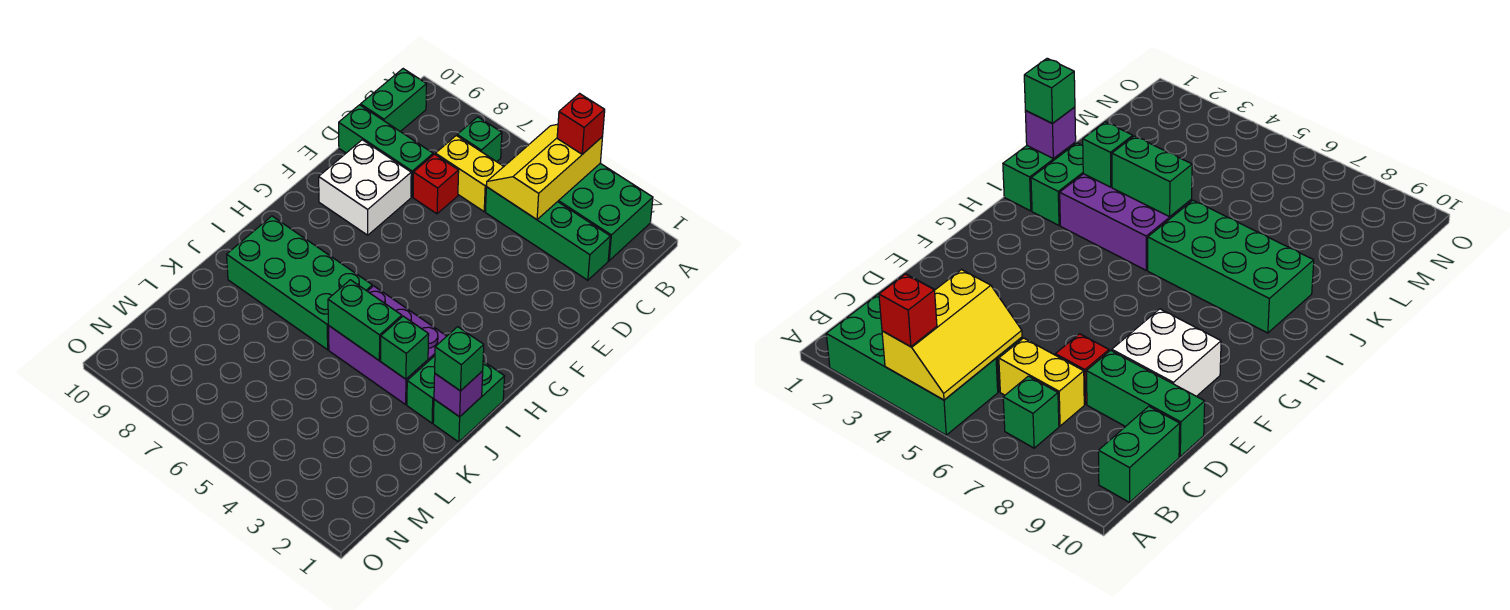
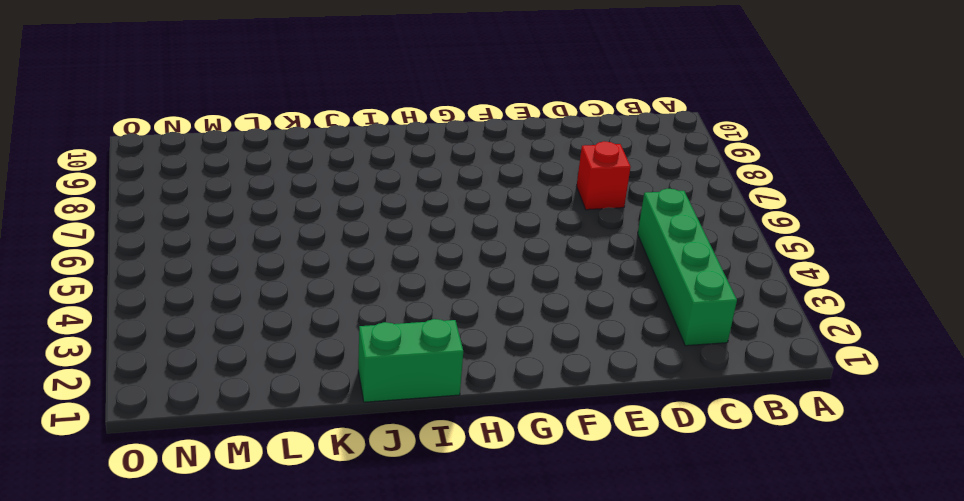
none -> green brick A2:B5 level 1
none -> green brick B7 level 1
none -> green brick B10:C10 level 1

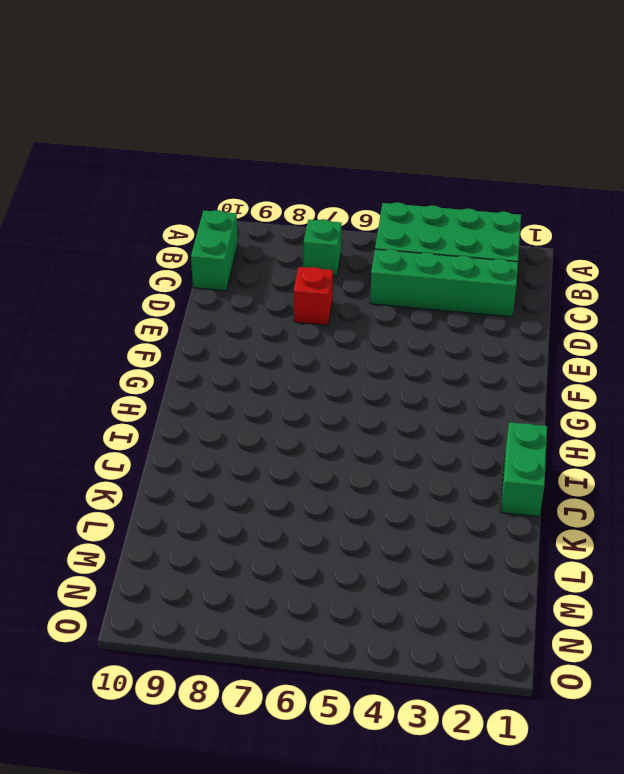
none -> yellow brick C6:C7 level 1
none -> green brick D8:D10 level 1
none -> white brick E8:F9 level 1

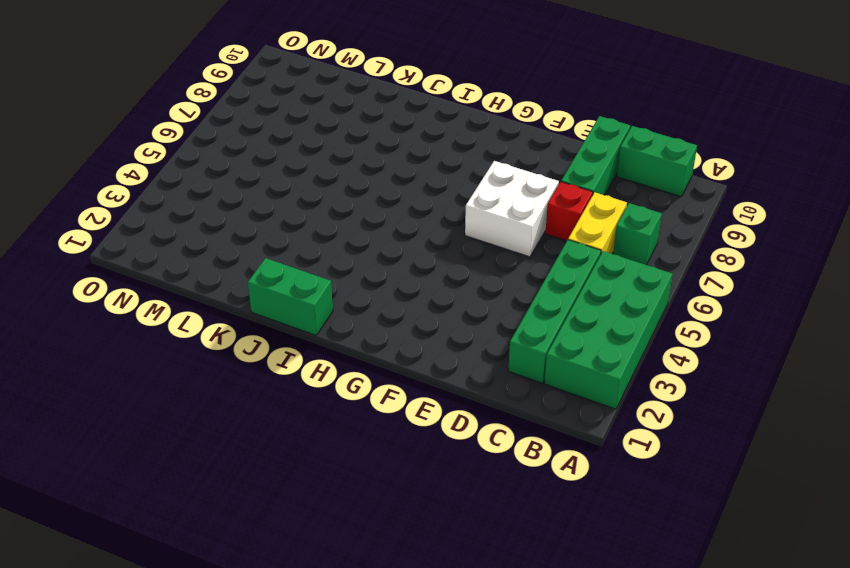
white brick E6:F7 level 1 -> white brick E8:F9 level 1
none -> green brick I2:J2 level 1
none -> purple brick I3:J5 level 1
none -> green brick I6:J9 level 1

